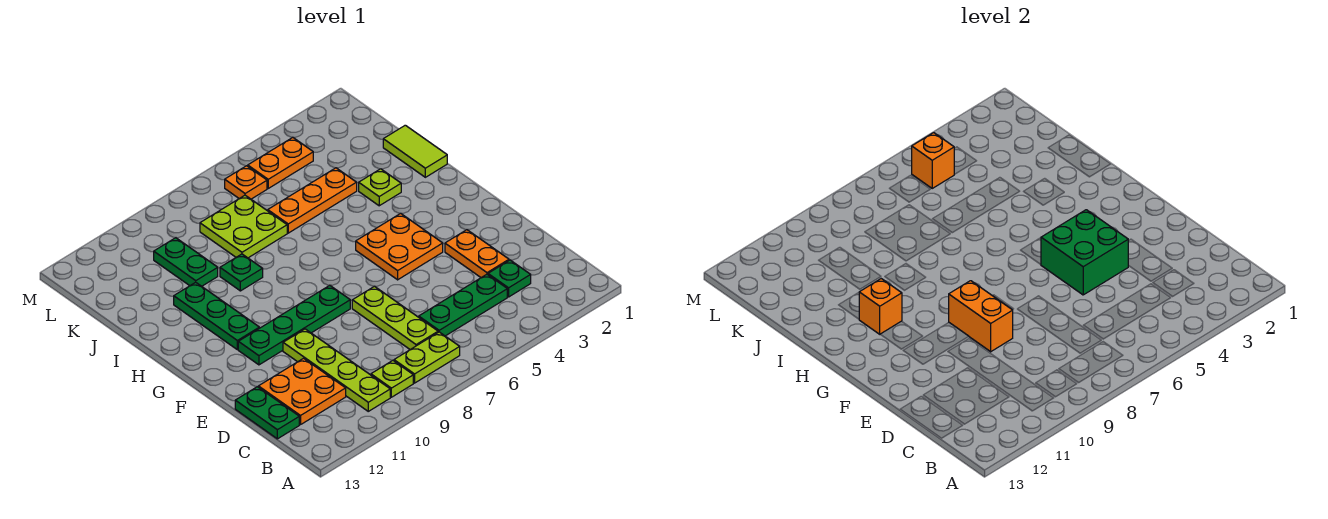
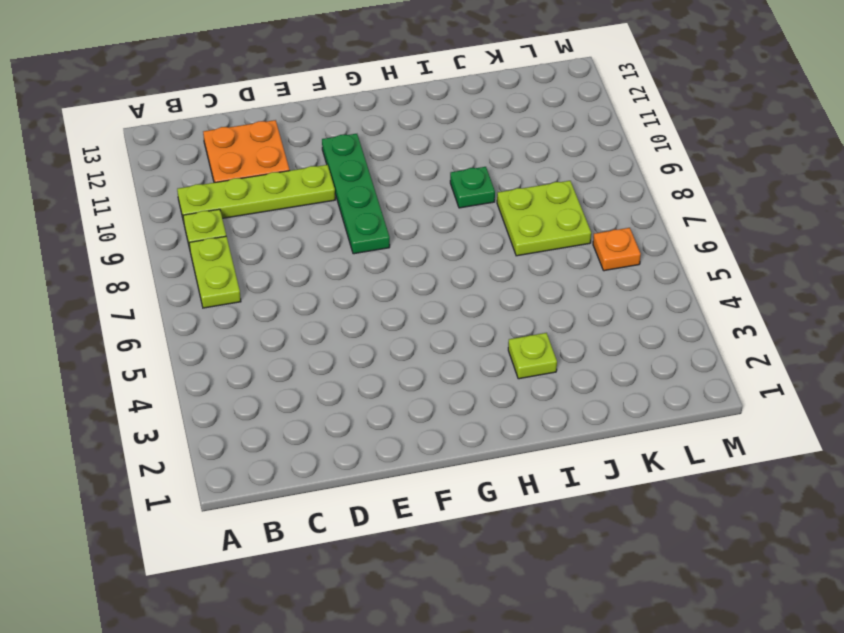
none -> green plate C3 level 1
none -> green plate C4:C6 level 1
none -> lime plate C7:E7 level 1

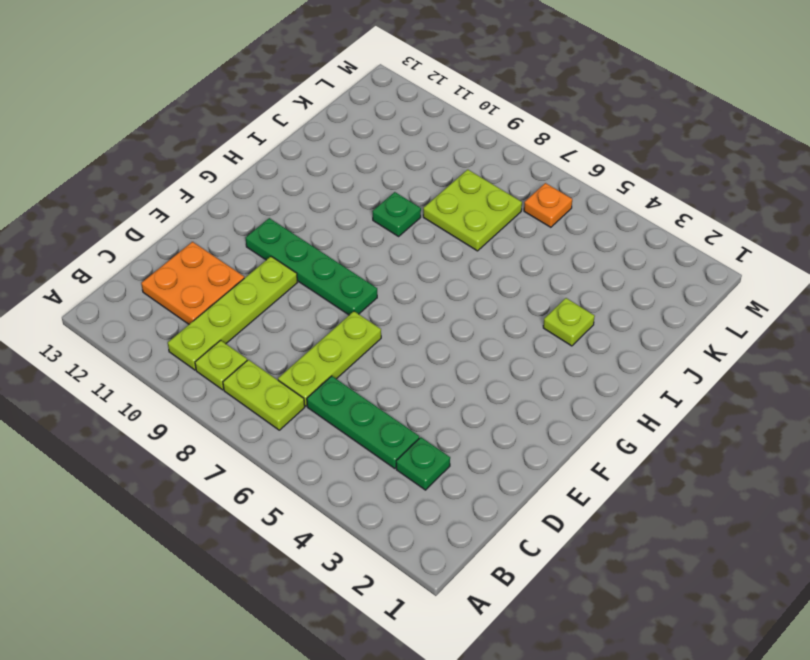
none -> green plate C13:D13 level 1
none -> orange plate D3:E3 level 1
none -> orange plate F4:G5 level 1

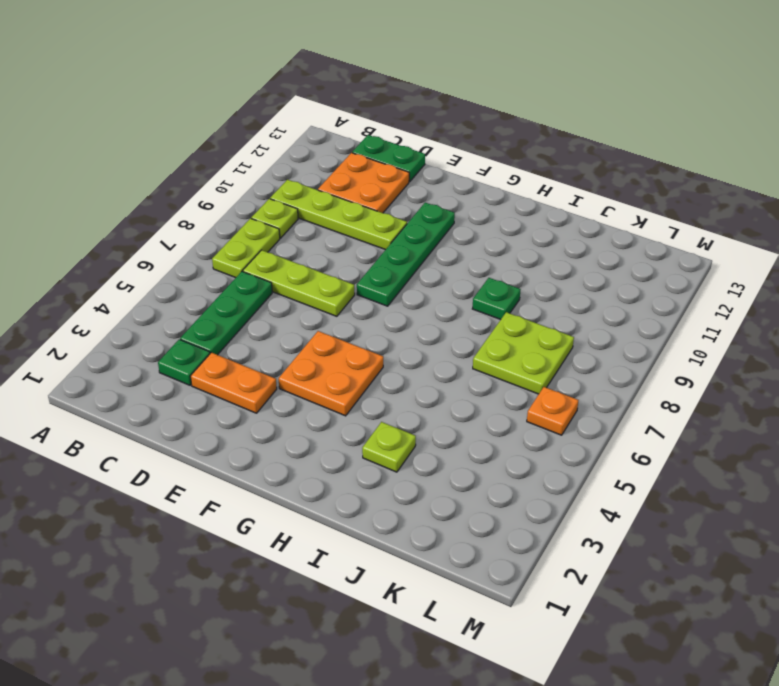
none -> green plate G11:I11 level 1
none -> lime tile I1:J1 level 1
none -> orange plate J4:J6 level 1

